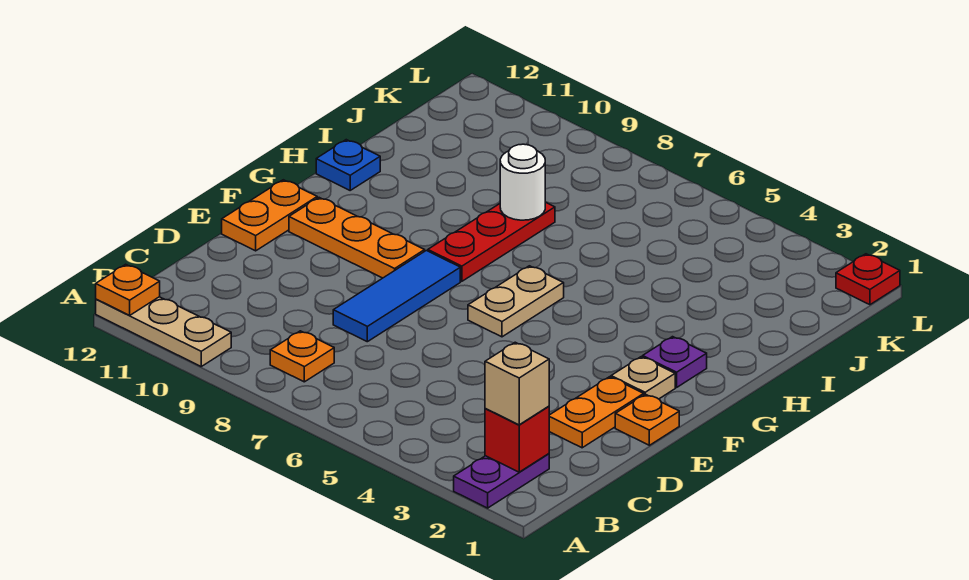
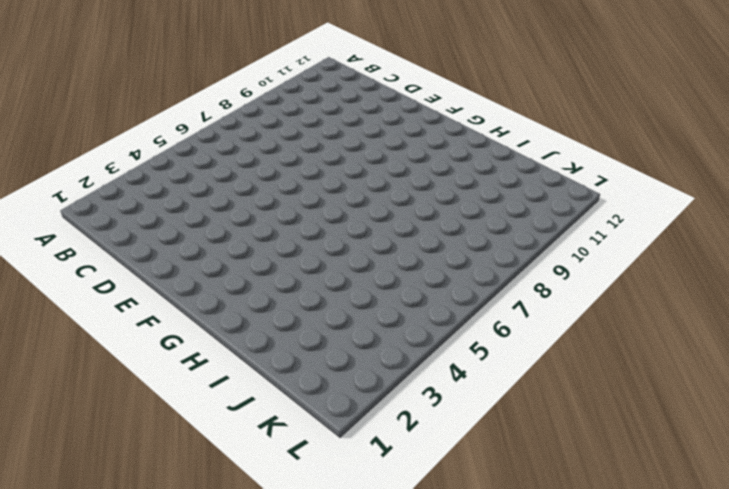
none -> purple plate A2:B2 level 1
none -> tan plate A10:A12 level 1
none -> orange plate B8 level 1

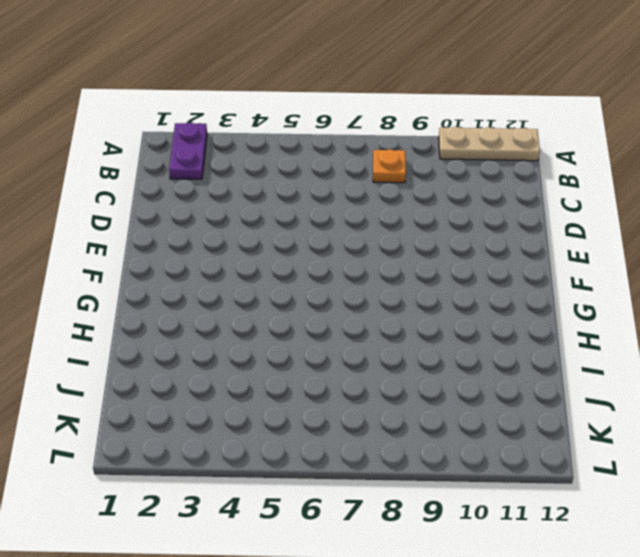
none -> orange plate D2:E2 level 1
none -> blue tile D8:F8 level 1
none -> orange plate E1 level 1

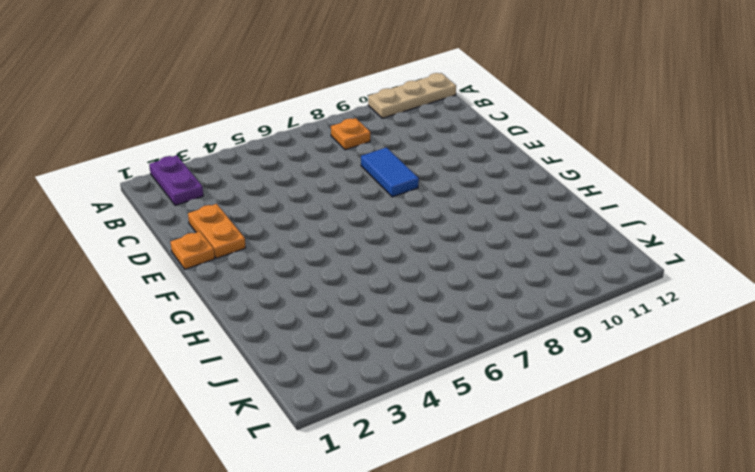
blue tile D8:E8 level 1 -> blue tile D8:F8 level 1
none -> orange plate E12:F12 level 1
none -> tan plate F2 level 1
none -> tan plate F6:G6 level 1

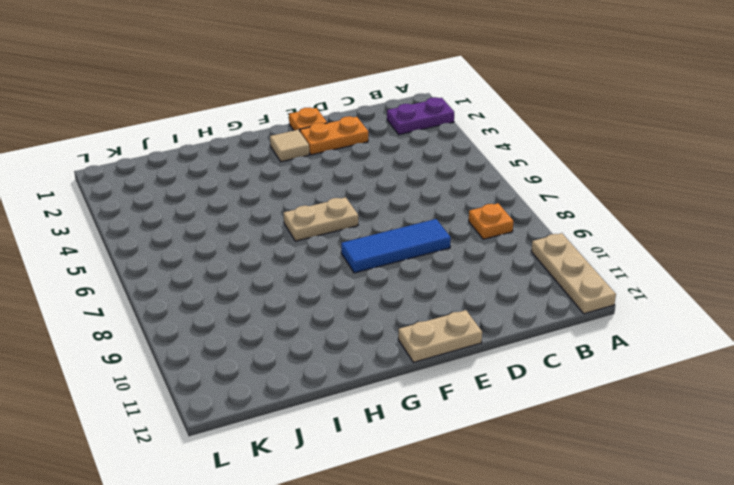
tan plate E12:F12 level 1 -> orange plate E12:F12 level 1
tan tile F2 level 1 -> tan plate F2 level 1
none -> orange plate F9:F11 level 1
none -> purple plate G2 level 1
none -> red plate G8:I8 level 1

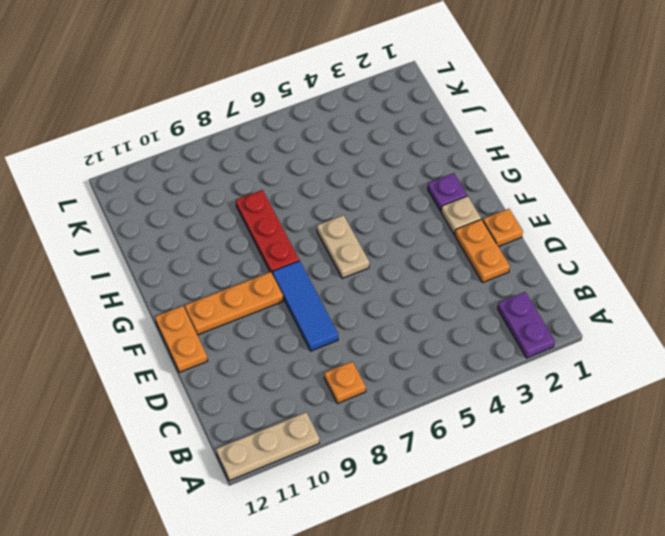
none -> blue plate H12 level 1
none -> red plate L1 level 1
none -> orange plate A12 level 2

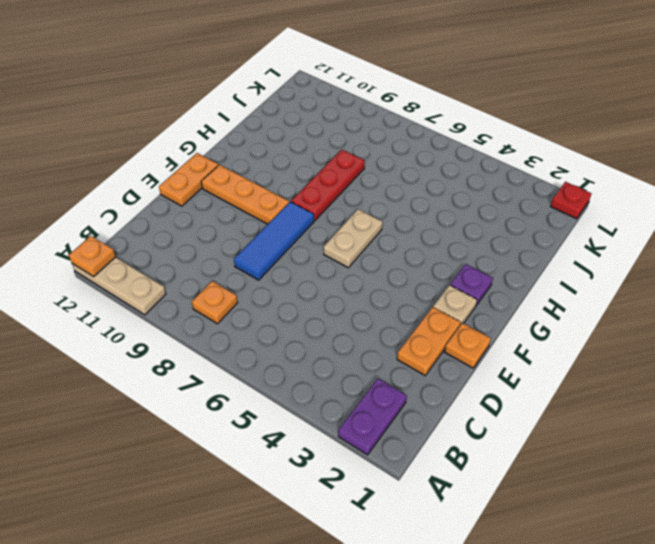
none -> blue plate H12 level 1
none -> red brick B2 level 2
none -> white round brick I8 level 2

